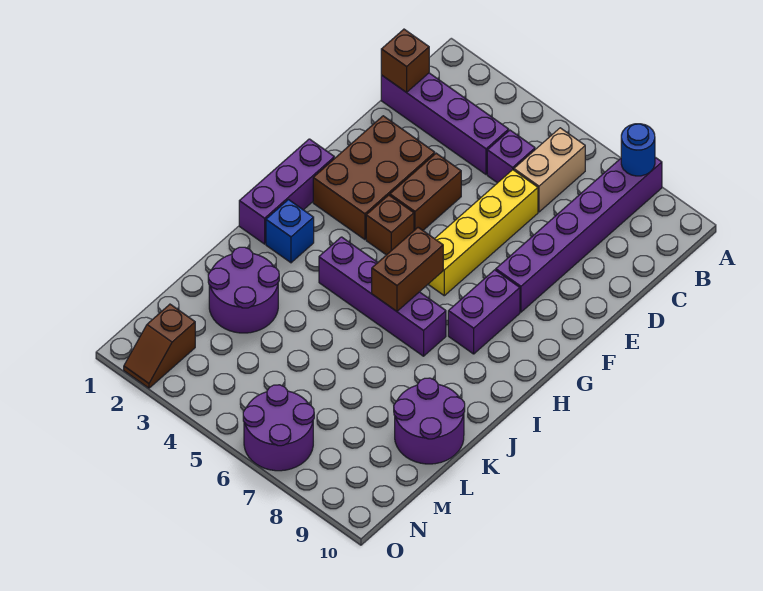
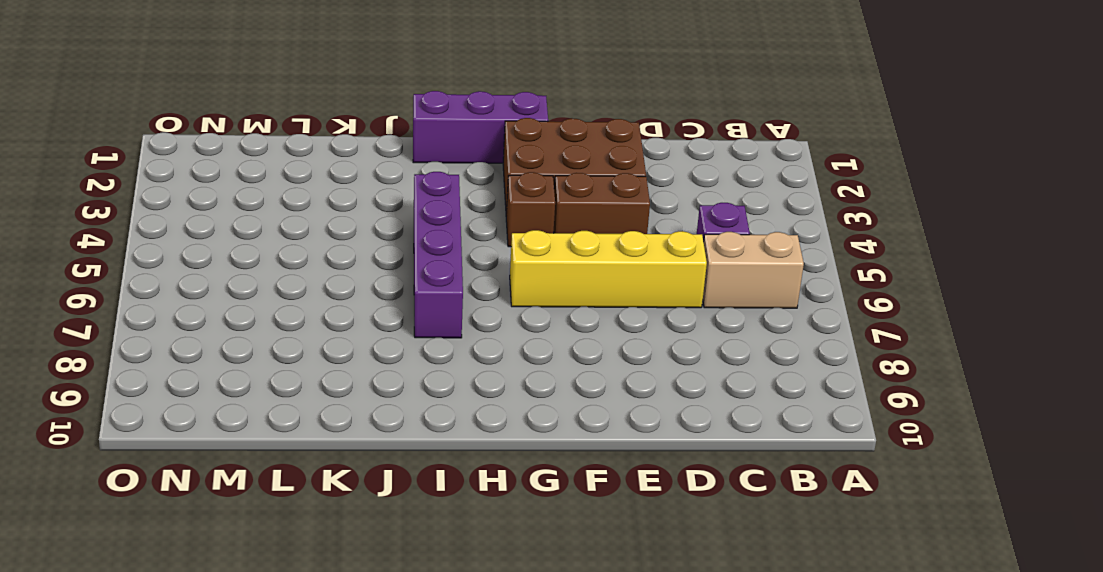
none -> purple brick A8:F8 level 1
none -> purple brick C1:C4 level 1
none -> purple brick G8:H8 level 1

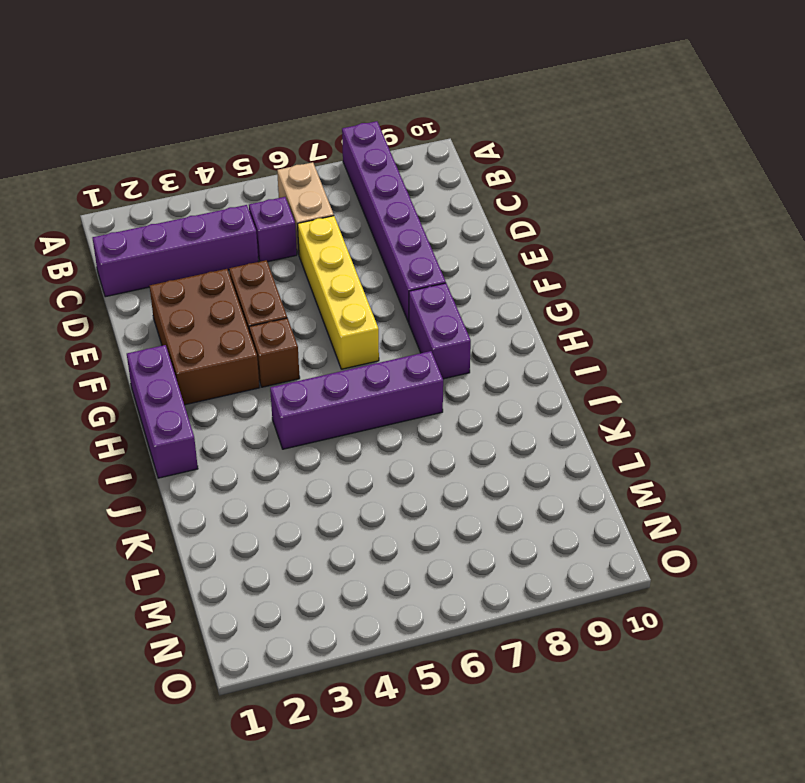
none -> blue brick I2 level 1
none -> purple round brick K2:L3 level 1
none -> purple round brick K9:L10 level 1

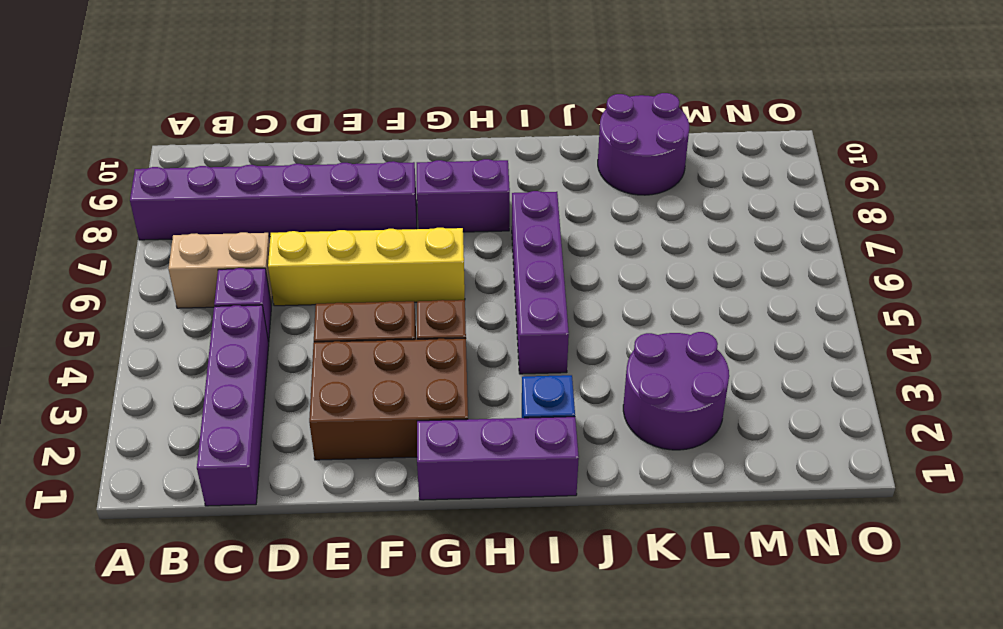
none -> brown slope N2:O2 level 1 top N
none -> purple round brick N6:O7 level 1
none -> blue round brick A8 level 2

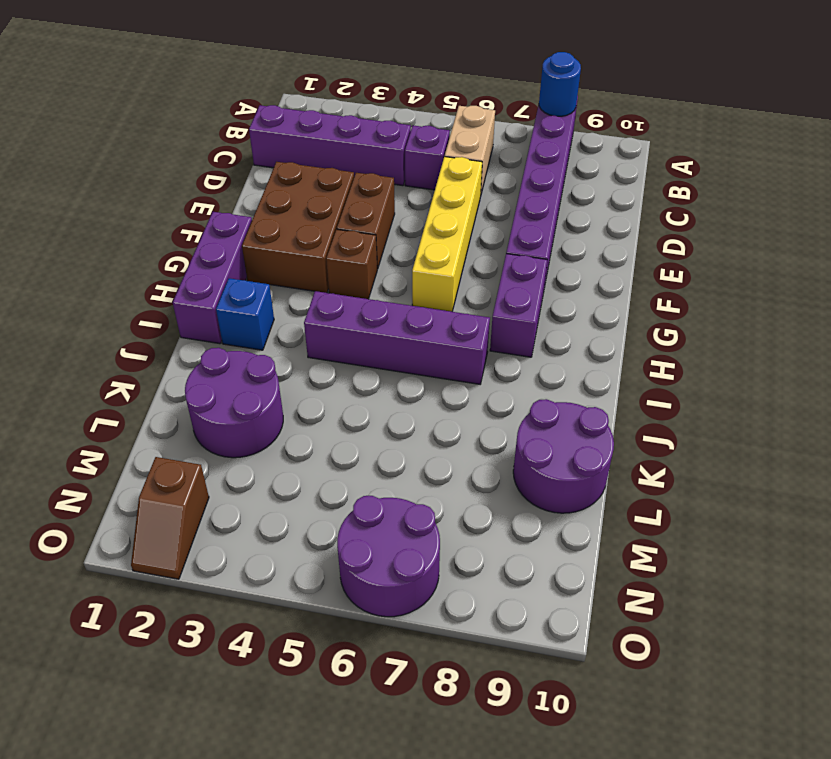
none -> brown brick C1 level 2
none -> brown brick H6:I6 level 2

